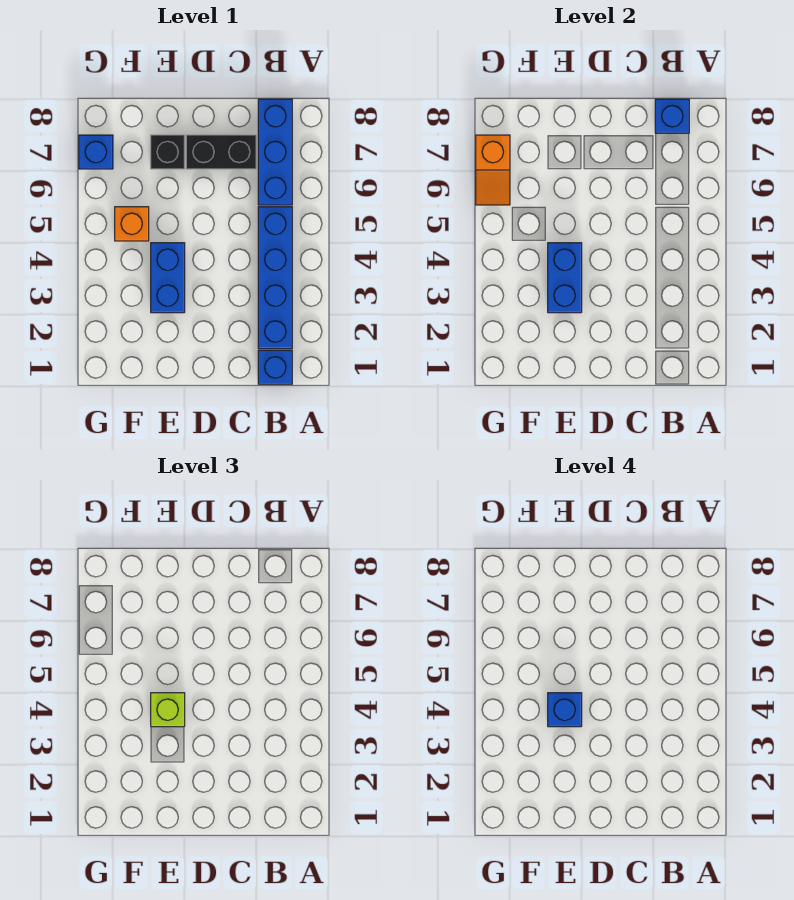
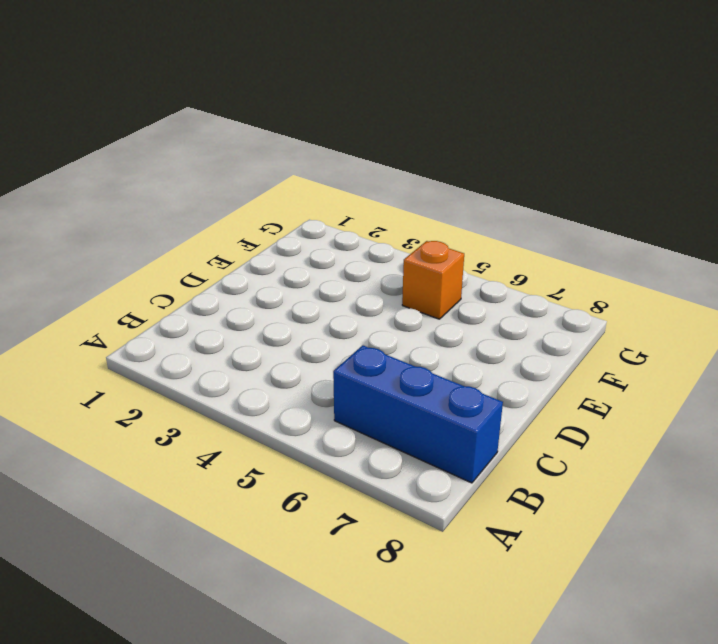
none -> blue brick B1 level 1
none -> blue brick B2:B5 level 1
none -> black brick C7:D7 level 1

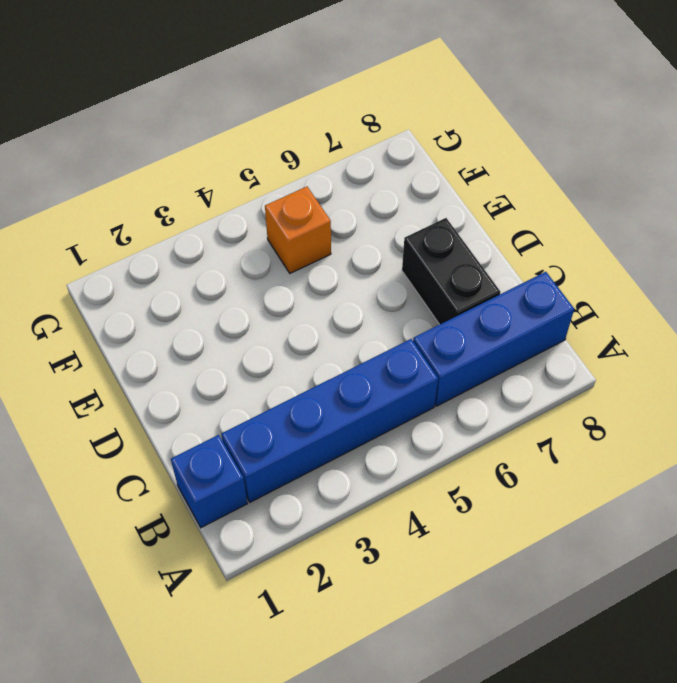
none -> blue brick E3:E4 level 1
none -> black brick E7 level 1
none -> blue brick G7 level 1

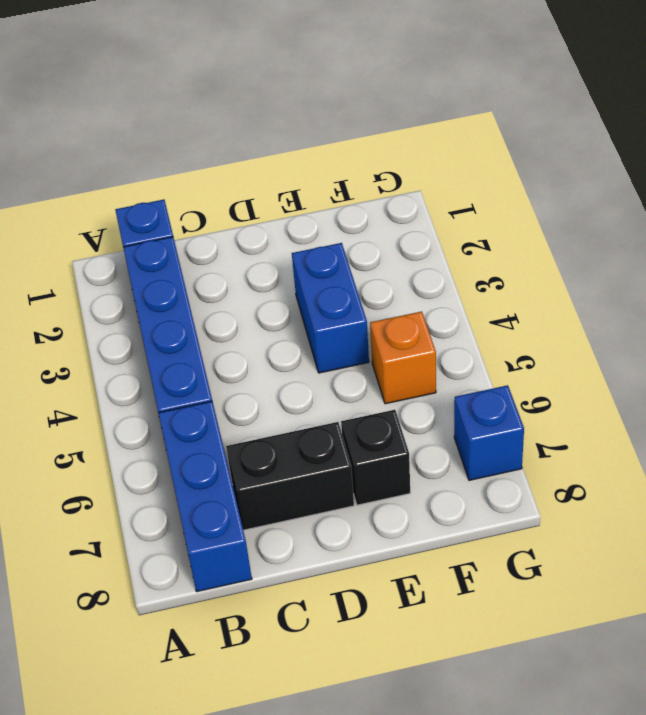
none -> blue brick B8 level 2
none -> blue brick E3:E4 level 2
none -> orange slope G6:G7 level 2 top 7

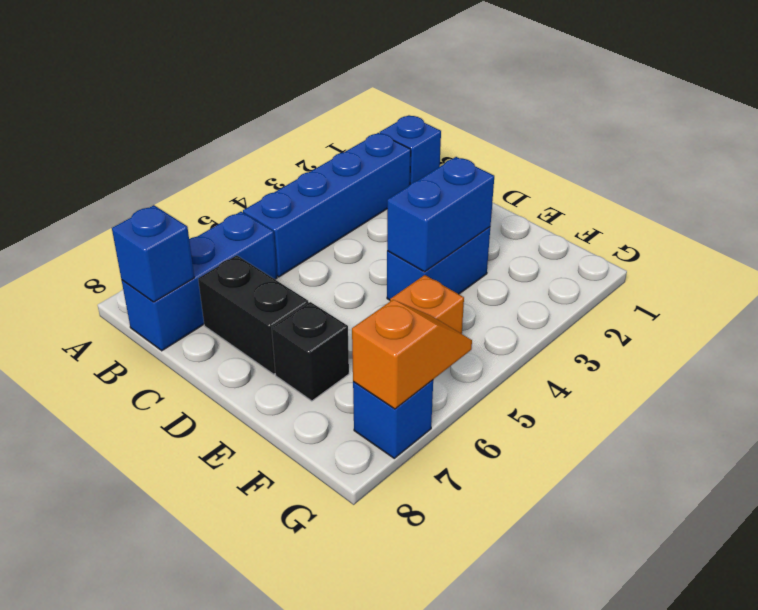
none -> lime brick E4 level 3
none -> blue brick E4 level 4

